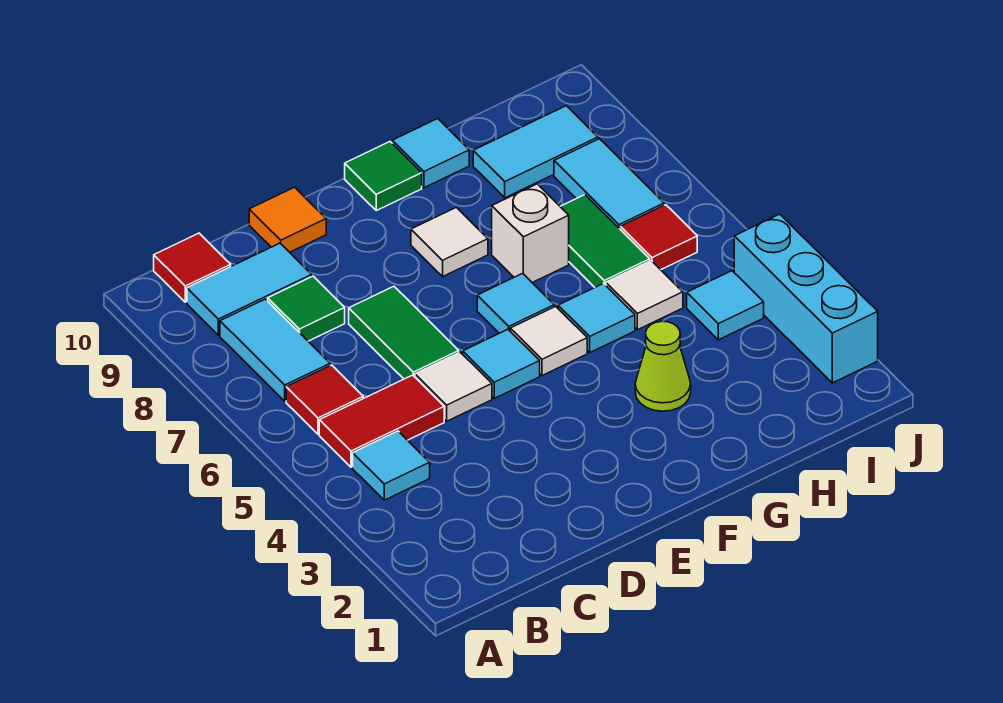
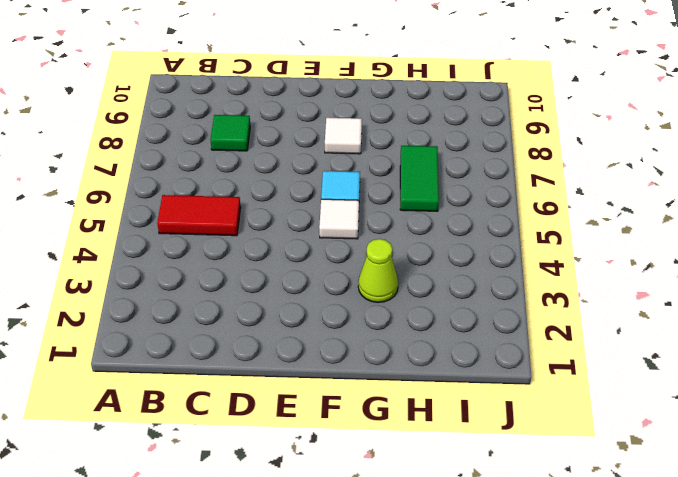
none -> cyan tile B4 level 1
none -> red tile B6 level 1
none -> cyan tile B7:B8 level 1

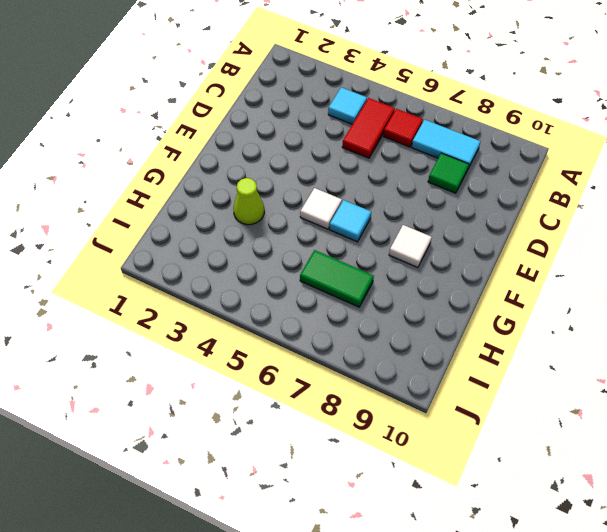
none -> cyan tile B9:C9 level 1
none -> red tile B10 level 1
none -> white tile D5 level 1

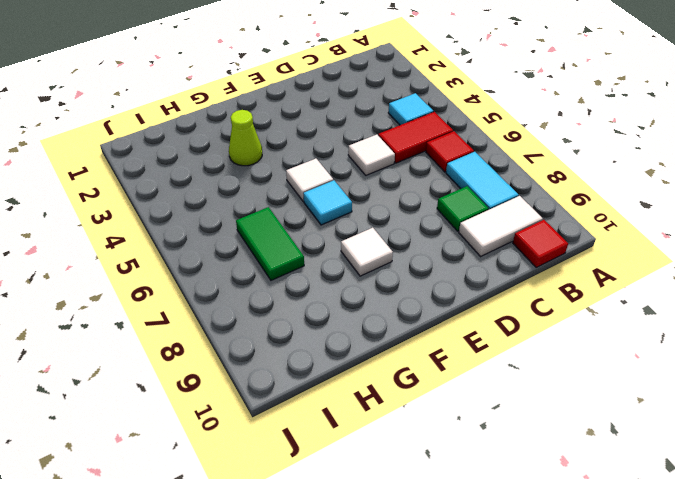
white tile B9:C9 level 1 -> cyan tile B9:C9 level 1
none -> green tile D6:D7 level 1
none -> orange tile D10 level 1
none -> cyan tile E5 level 1

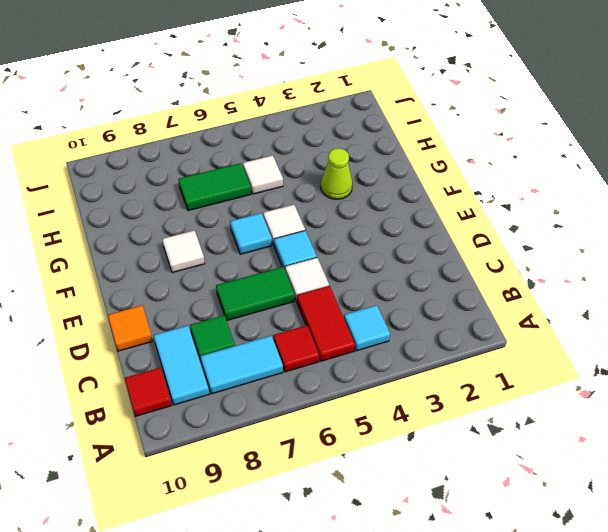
none -> green tile F10 level 1
none -> cyan tile G5 level 1
none -> white brick G7 level 1

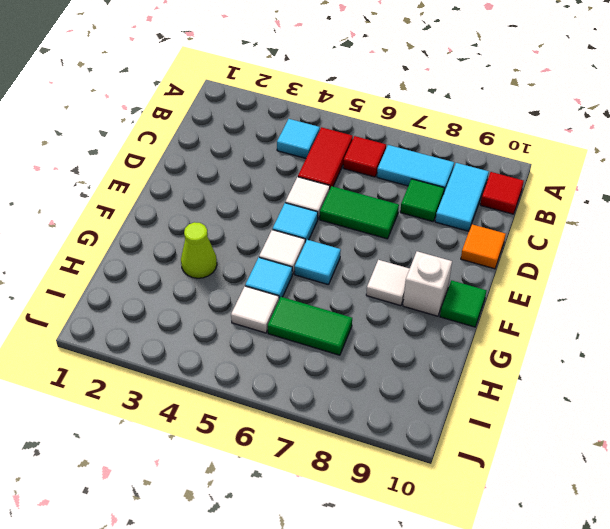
white brick F9 level 1 -> white brick G7 level 1
none -> cyan tile G10 level 1
none -> cyan tile H9:I9 level 1
none -> cyan tile I4 level 1

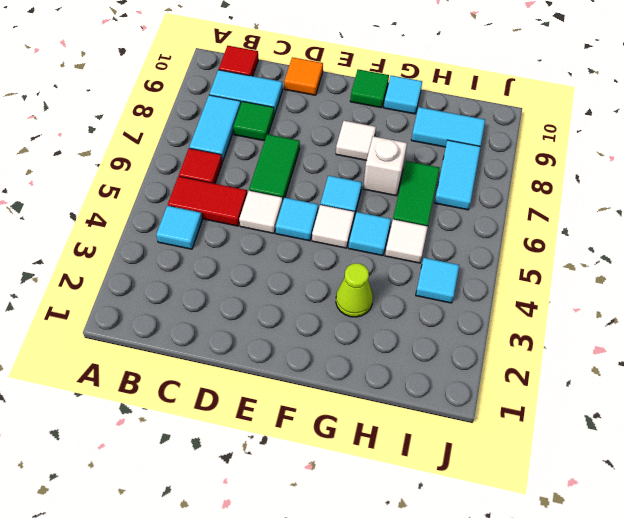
none -> red tile I6 level 1
none -> cyan brick J2:J4 level 1

